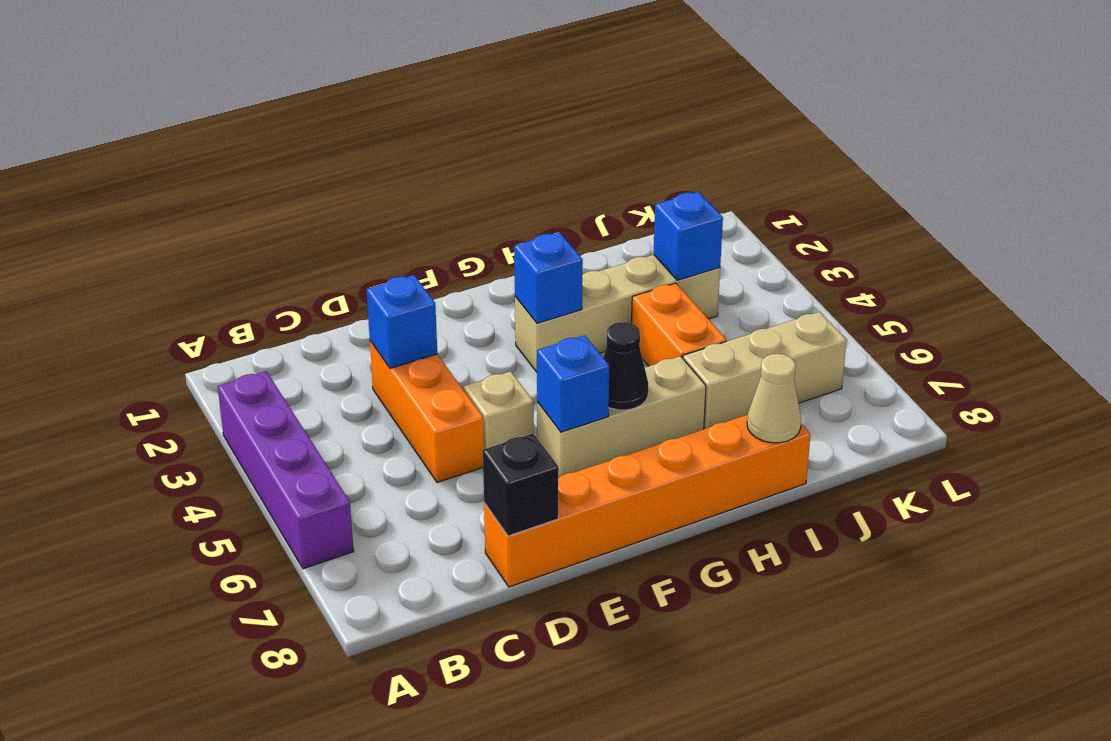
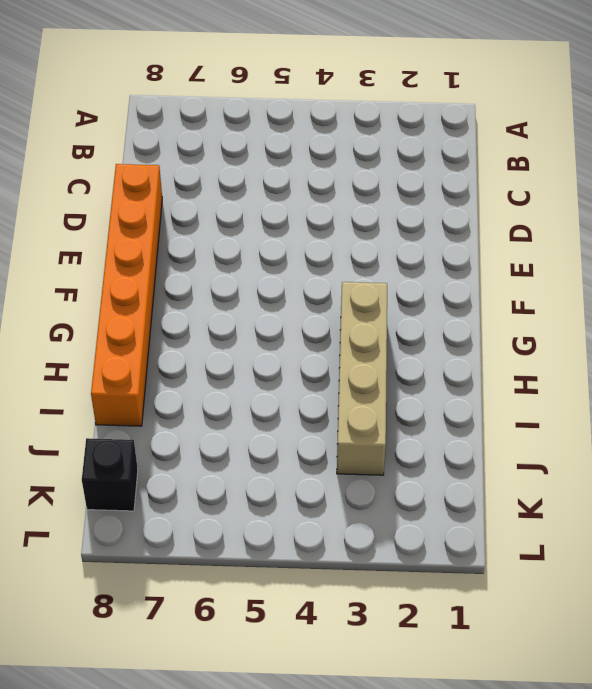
black brick K8 level 1 -> black brick D8 level 2
none -> purple brick A3:A6 level 1
none -> orange brick D3:D5 level 1
none -> tan brick E5 level 1

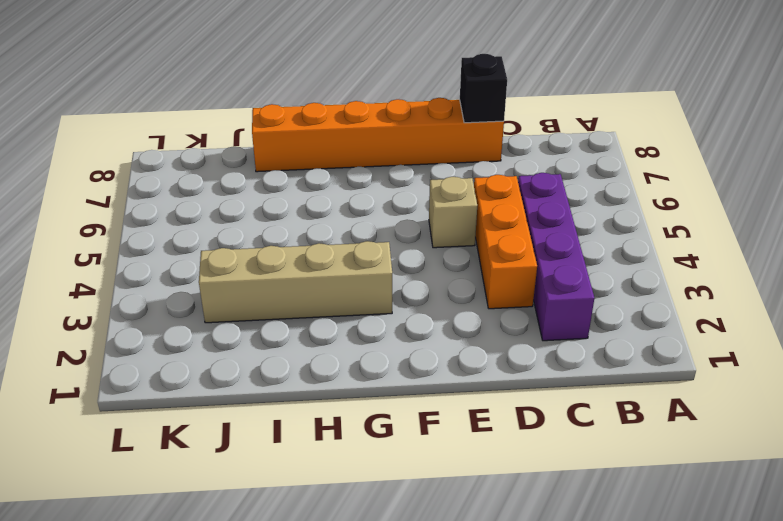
purple brick C2:C5 level 1 -> purple brick A3:A6 level 1
none -> tan brick F6:H6 level 1
none -> orange brick I4:I5 level 1
none -> tan brick I6:K6 level 1

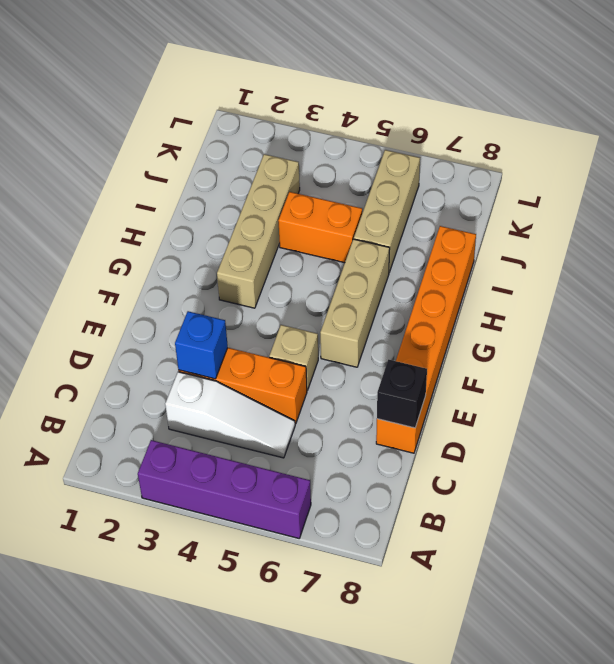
white slope C3:C5 level 1 top 3 -> none
none -> blue brick F6 level 2
none -> blue brick G3 level 2
none -> black cone G6 level 2

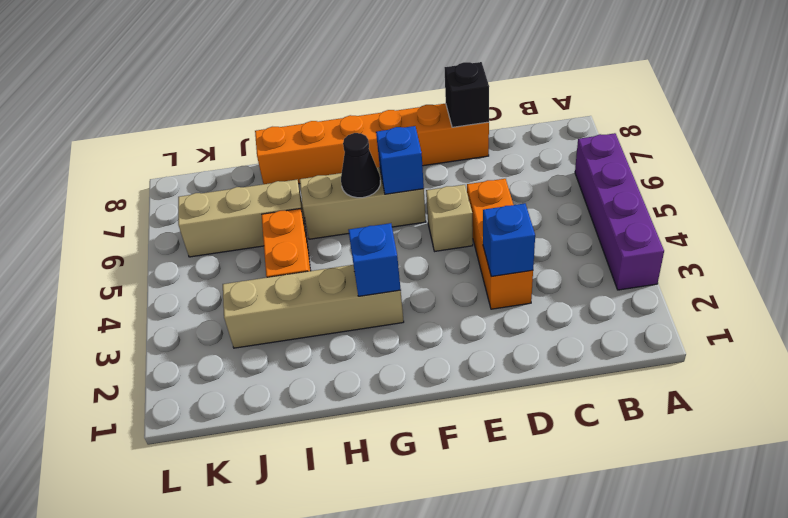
none -> tan cone I8 level 2
none -> blue brick J3 level 2

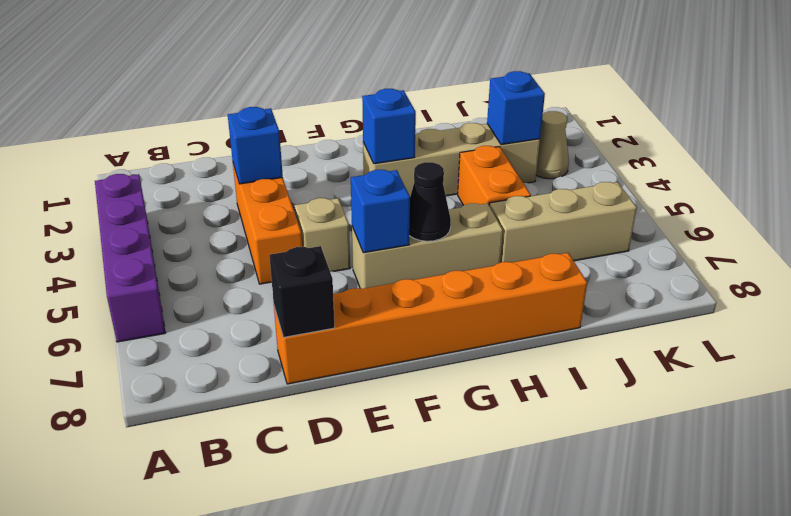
tan cone K3 level 1 -> tan cone I8 level 2

